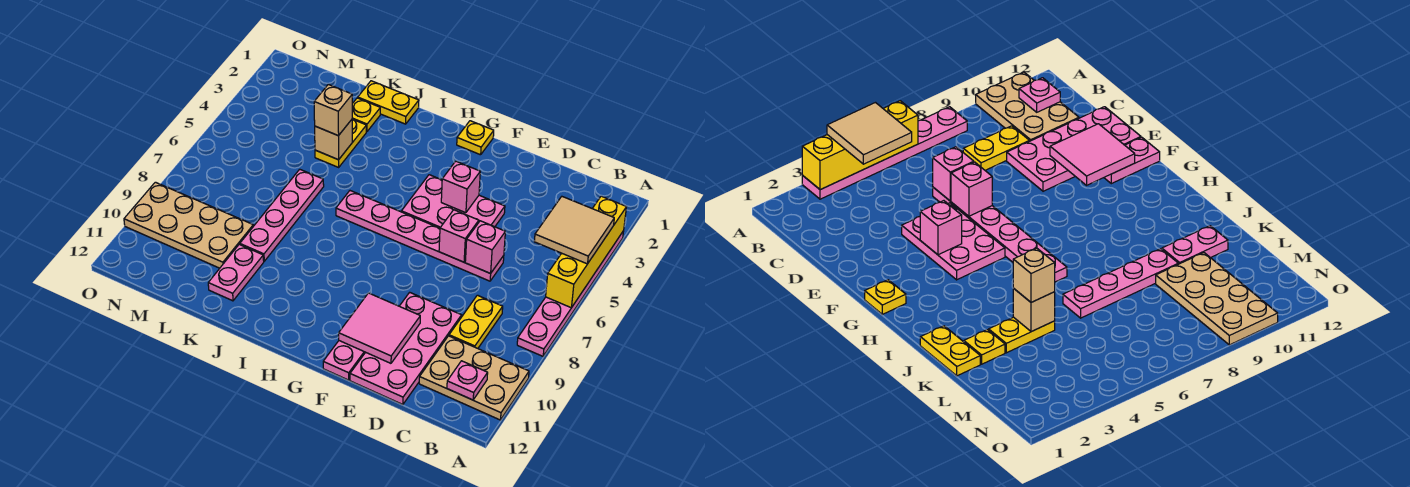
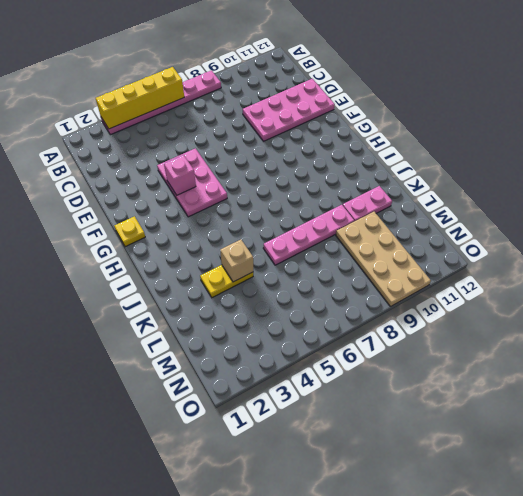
none -> tan plate A10:C11 level 1
none -> yellow plate C8:C9 level 1
none -> pink plate D6:I6 level 1

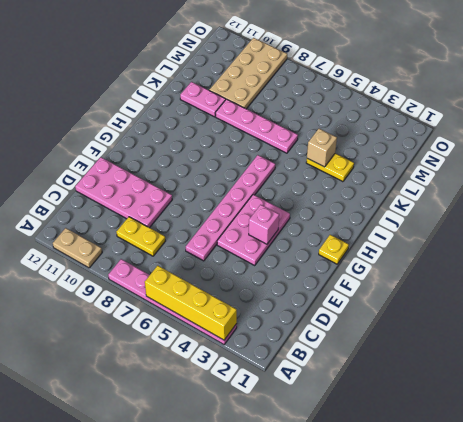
tan plate A10:A11 level 1 -> tan plate A10:C11 level 1
none -> pink plate F11:F12 level 1
none -> yellow plate J1:K1 level 1
none -> yellow plate K2 level 1

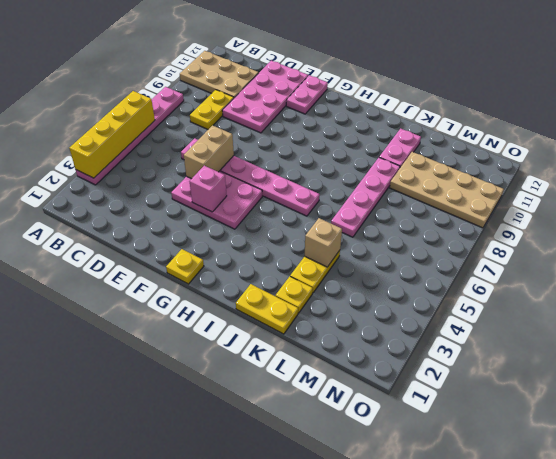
tan brick E5:E6 level 2 -> pink brick E6 level 2
none -> pink plate B11 level 2
none -> pink brick D6 level 2
none -> pink tile E10:F11 level 2

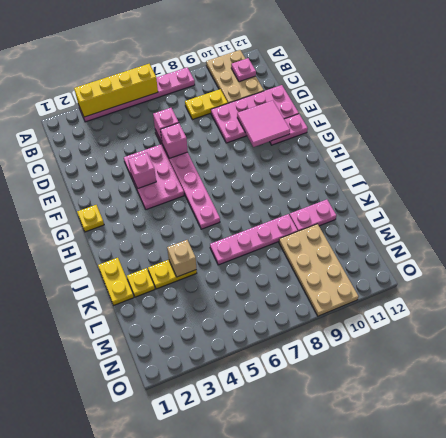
none -> tan tile A4:B5 level 3
none -> tan brick K4 level 3

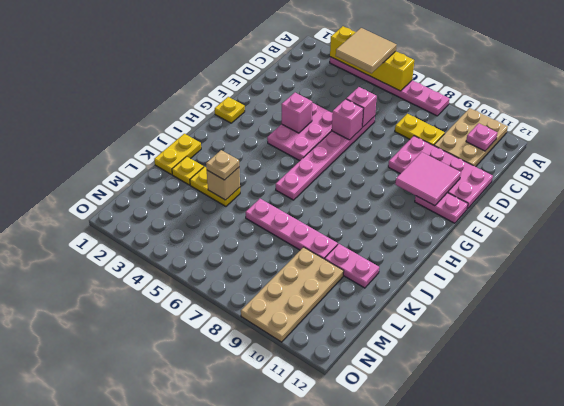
tan plate K4 level 3 -> tan brick K4 level 3

